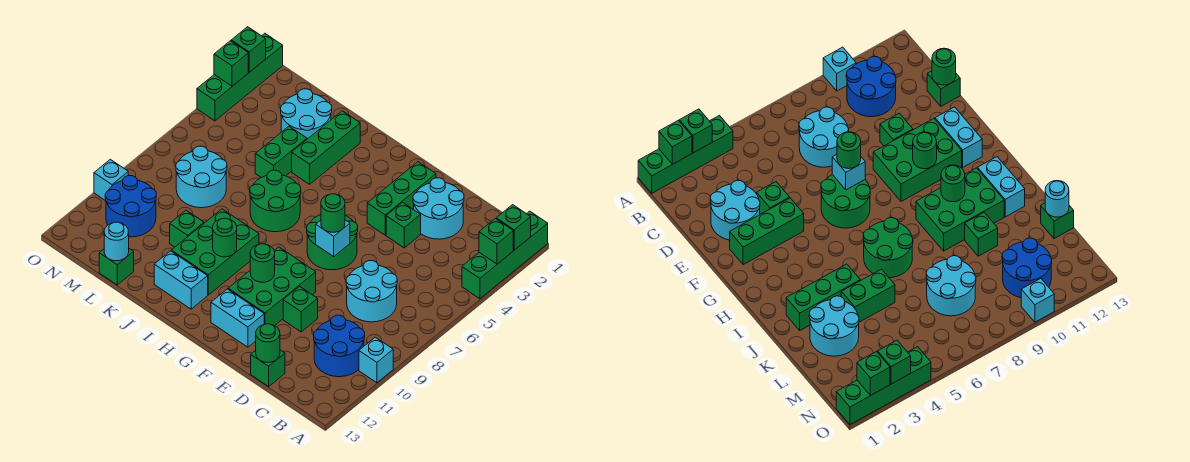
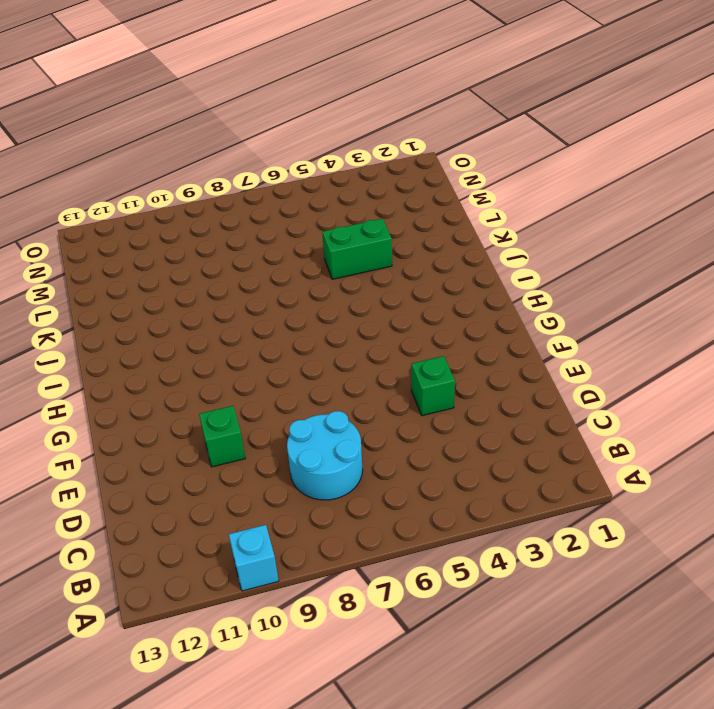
none -> green brick A1:A4 level 1
none -> blue round brick B10:C11 level 1
none -> cyan round brick D2:E3 level 1
none -> green brick D13 level 1

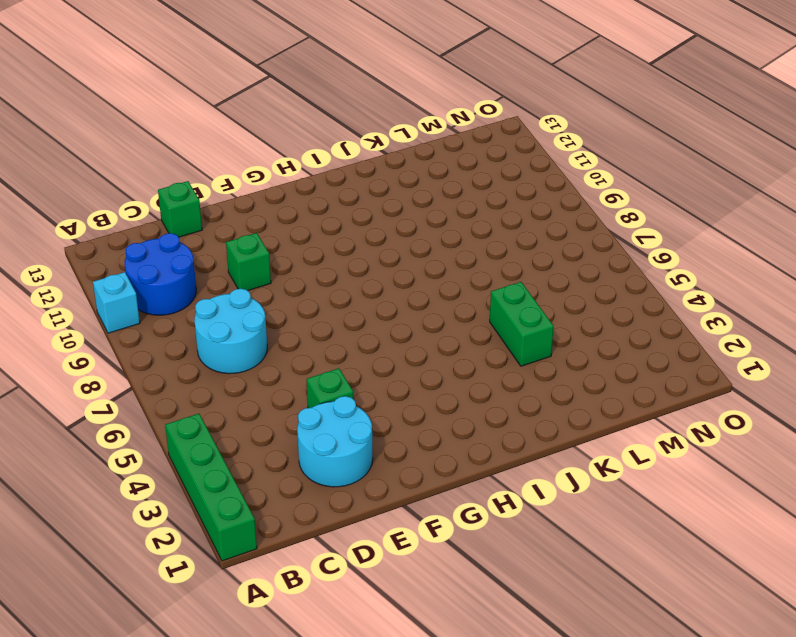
none -> green brick F2:F4 level 1
none -> green round brick F6:G7 level 1
none -> green brick F9:G11 level 1
none -> cyan brick F12:G12 level 1

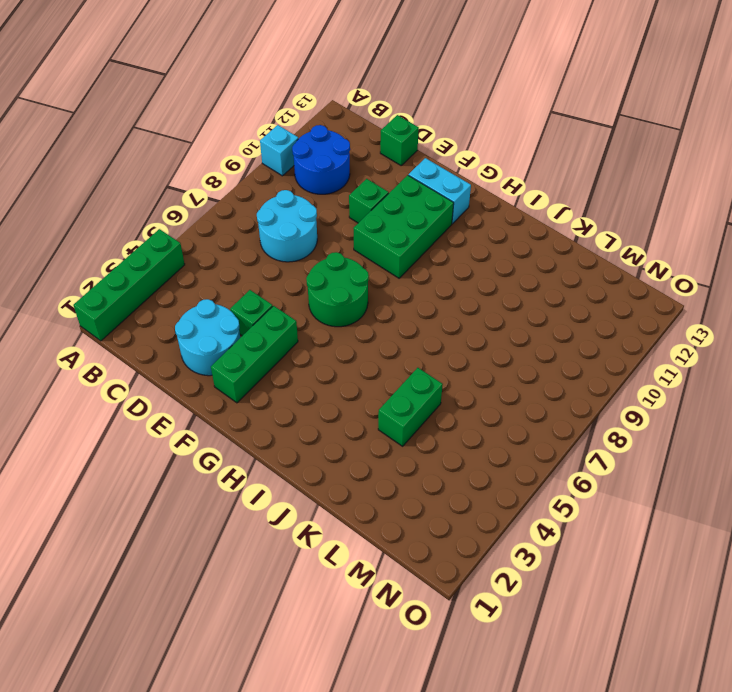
none -> green round brick I6:J7 level 1
none -> green brick I9:J11 level 1
none -> cyan brick I12:J12 level 1
none -> green brick J2:J4 level 1

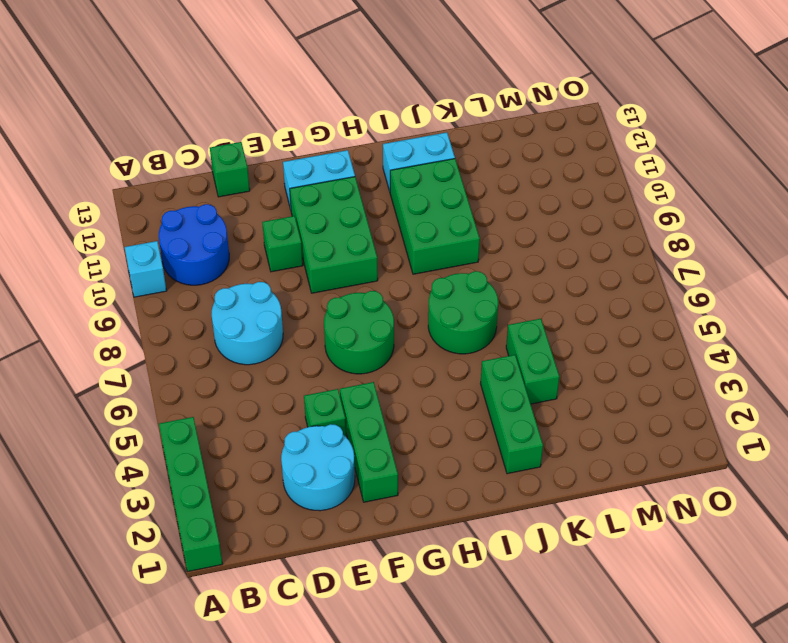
none -> cyan round brick K2:L3 level 1
none -> green brick K10 level 1
none -> cyan round brick L7:M8 level 1
none -> green brick L13 level 1

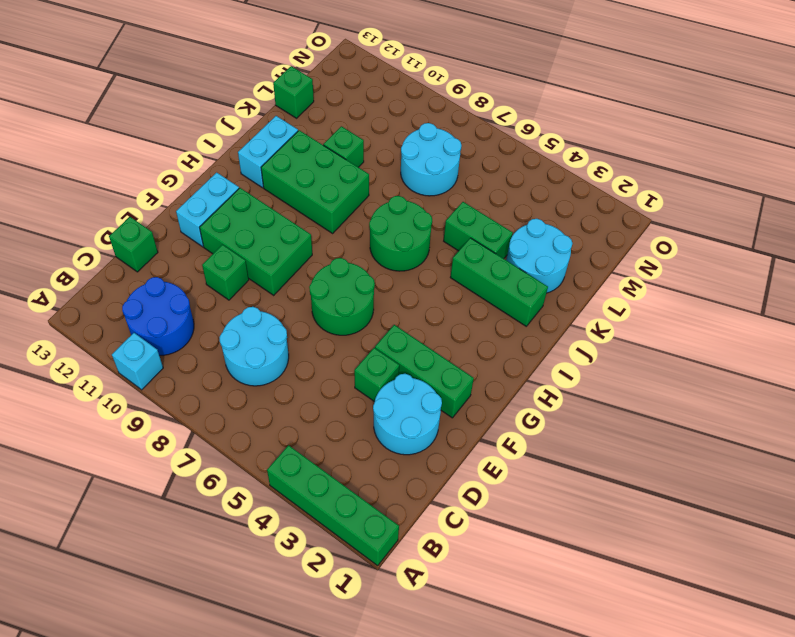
none -> blue round brick M10:N11 level 1
none -> green brick O1:O4 level 1
none -> cyan brick O10 level 1
none -> green brick A2 level 2

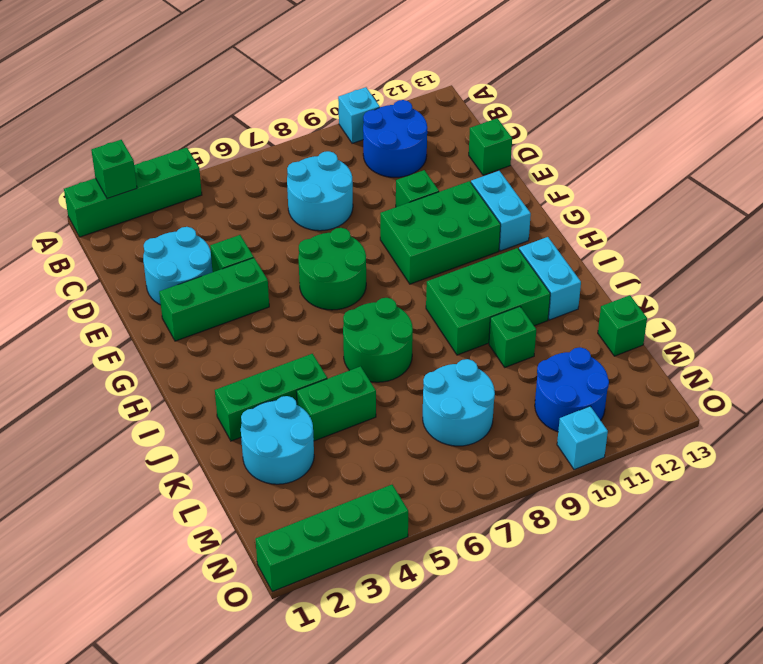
none -> green brick A3 level 2
none -> green round brick D13 level 2
none -> cyan brick F7 level 2
none -> green round brick G10 level 2

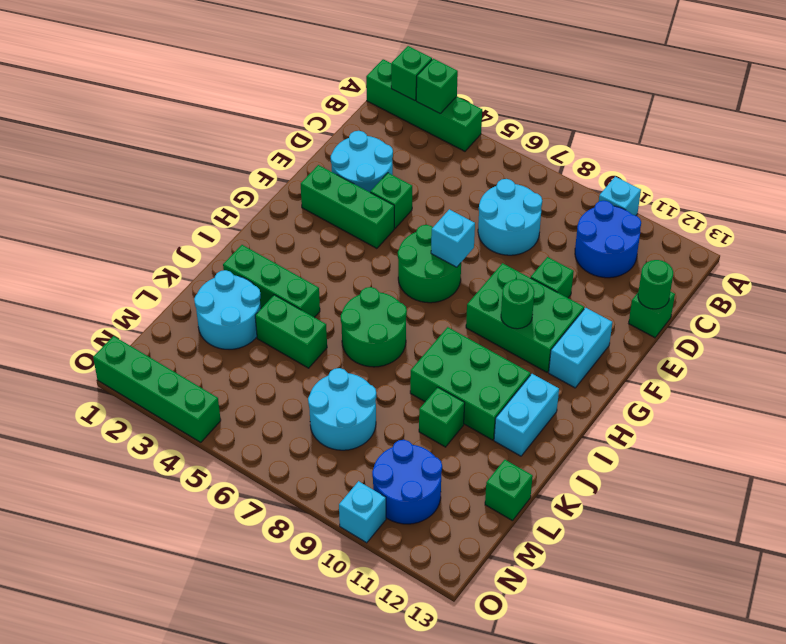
none -> green round brick I10 level 2
none -> cyan round brick L13 level 2
none -> green brick O2 level 2
none -> green brick O3 level 2

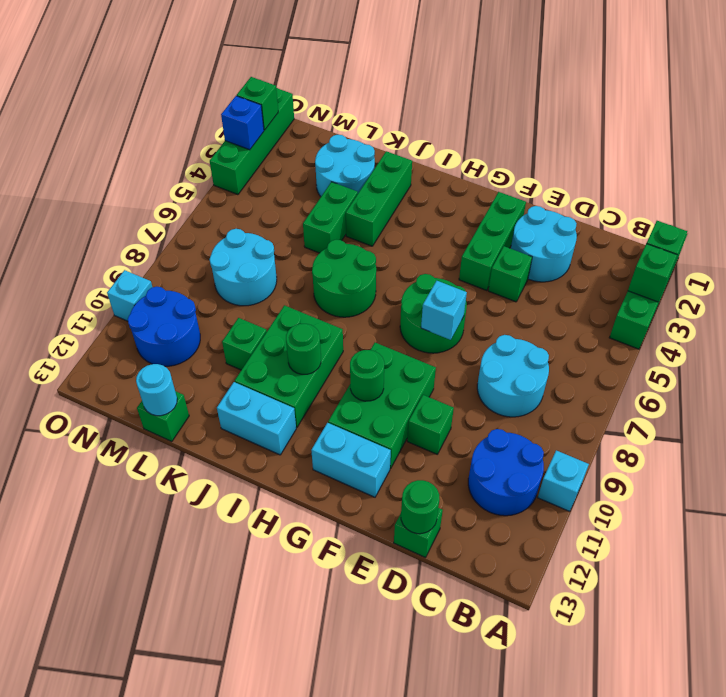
blue brick O3 level 2 -> green brick O3 level 2
none -> green round brick F7 level 3

